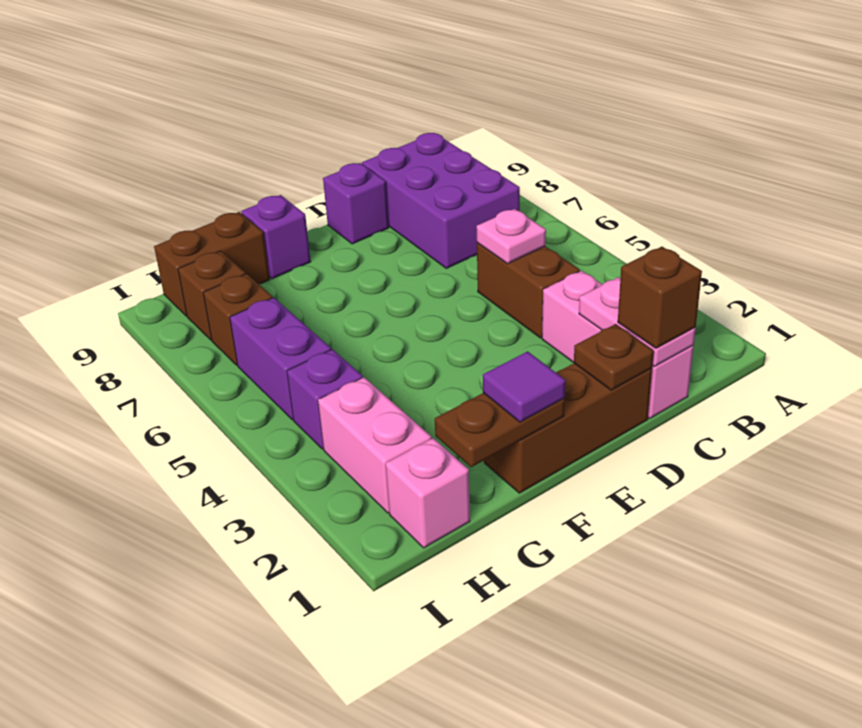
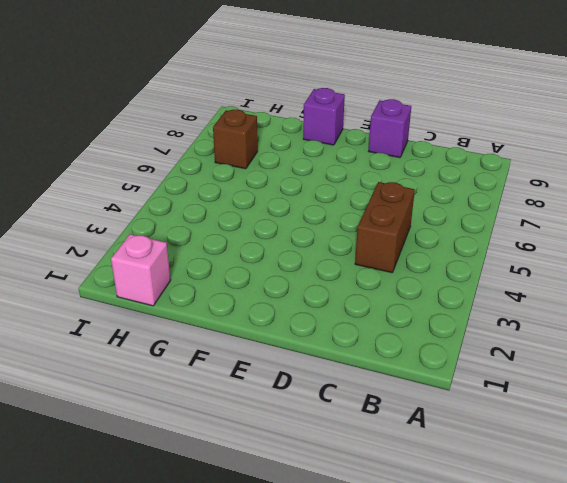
none -> purple brick B7:C9 level 1
none -> pink brick C1:C3 level 1
none -> brown brick D1:F1 level 1

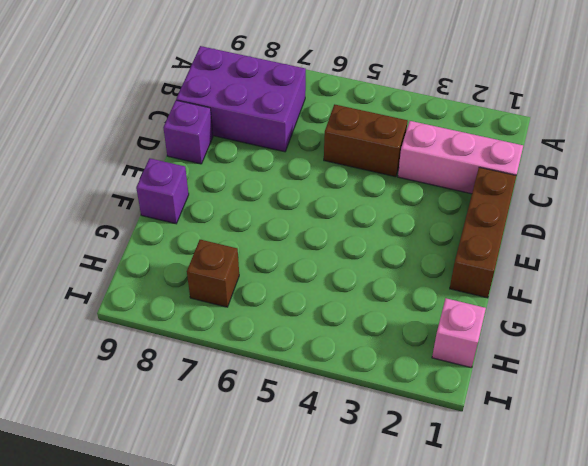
none -> brown brick G9:H9 level 1
none -> pink brick H2:H3 level 1
none -> purple brick H4 level 1

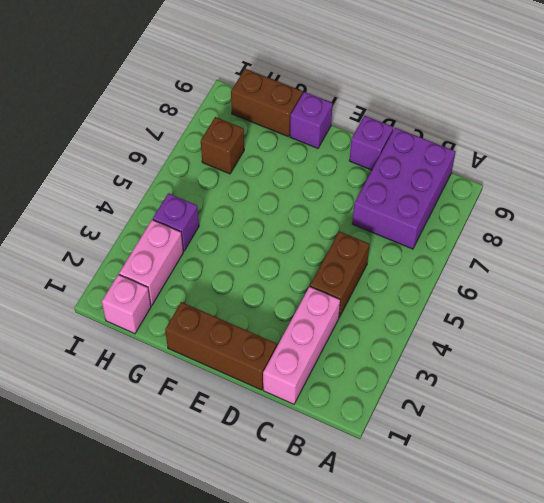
none -> purple brick H5:H6 level 1
none -> brown brick H8 level 1
none -> pink plate C1:C2 level 2

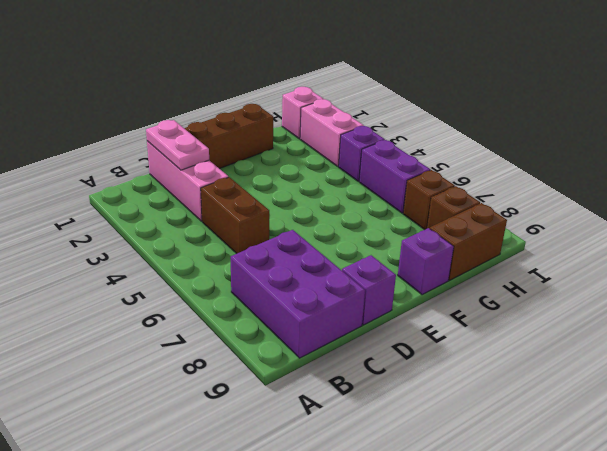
none -> pink plate C5 level 2
none -> brown plate D1 level 2
none -> brown plate F1:G1 level 2

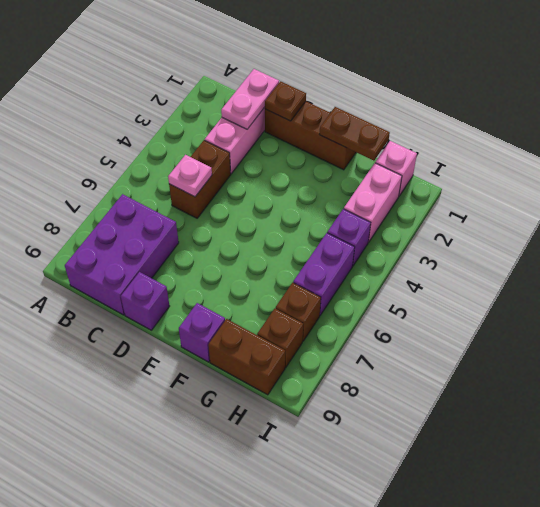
none -> brown brick C1 level 3
none -> purple tile F1 level 3

